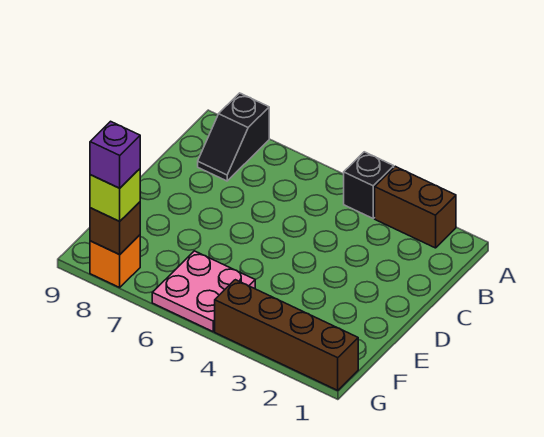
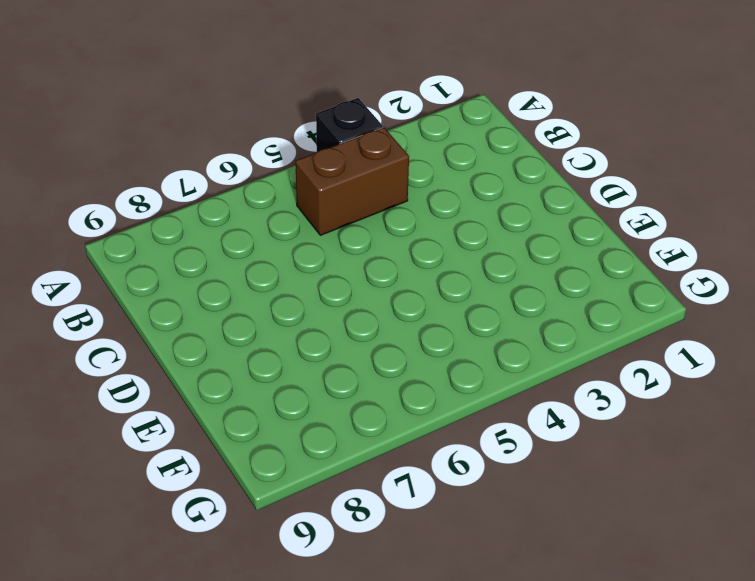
brown brick B4:B5 level 1 -> brown brick A2:A3 level 1
none -> black slope A8:B8 level 1 top A
none -> pink plate F5:G6 level 1

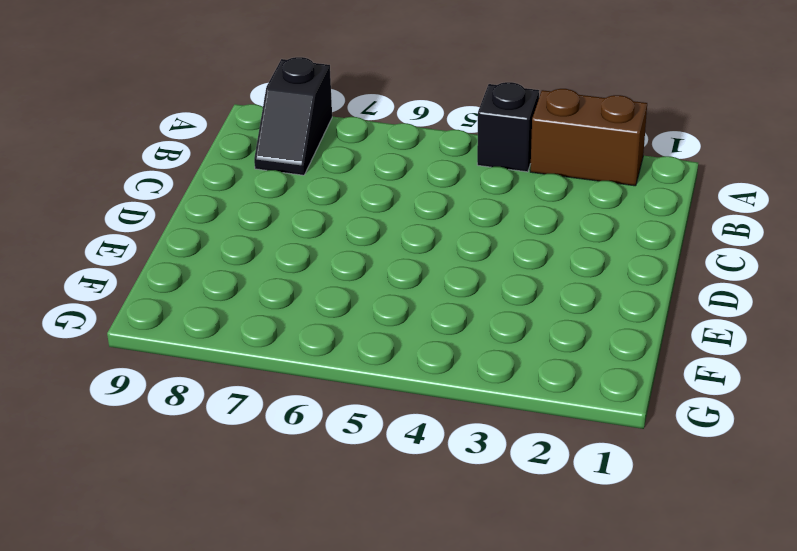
none -> pink plate F5:G6 level 1
none -> brown brick G1:G4 level 1

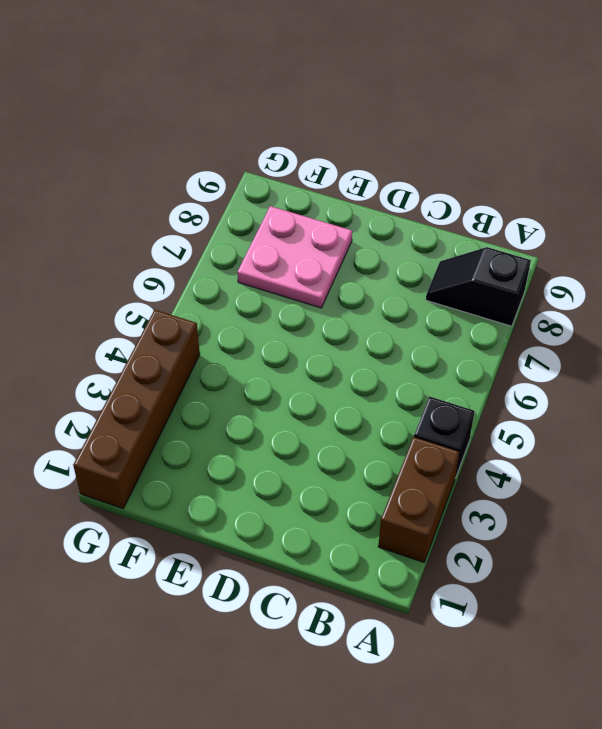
pink plate E7:F8 level 1 -> pink plate F5:G6 level 1
none -> orange brick G8 level 1
none -> brown brick G8 level 2

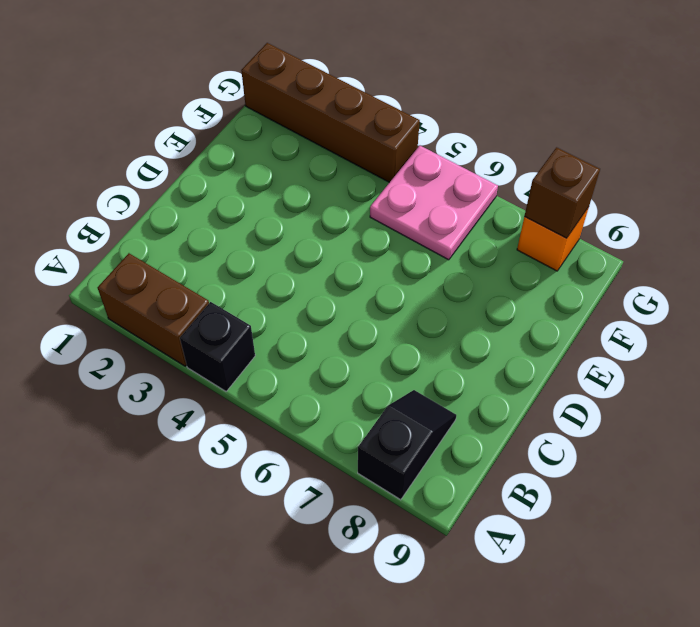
none -> lime brick G8 level 3
none -> purple brick G8 level 4

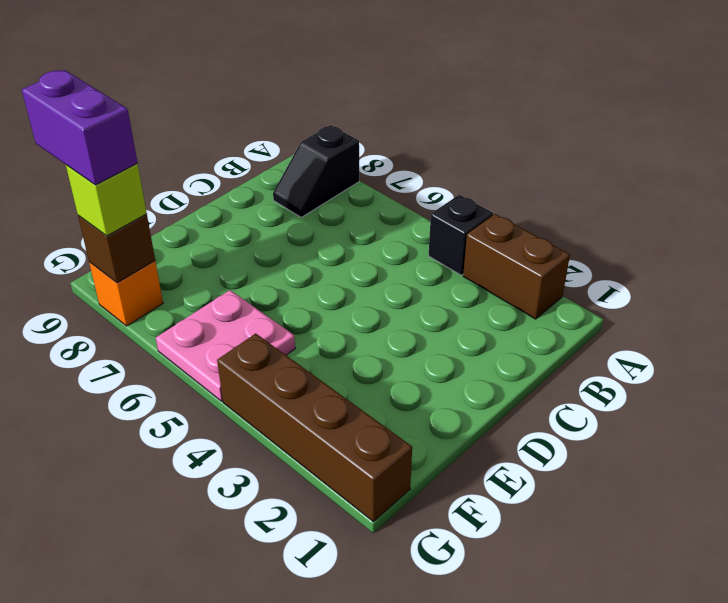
purple brick G8:G9 level 4 -> purple brick G8 level 4

